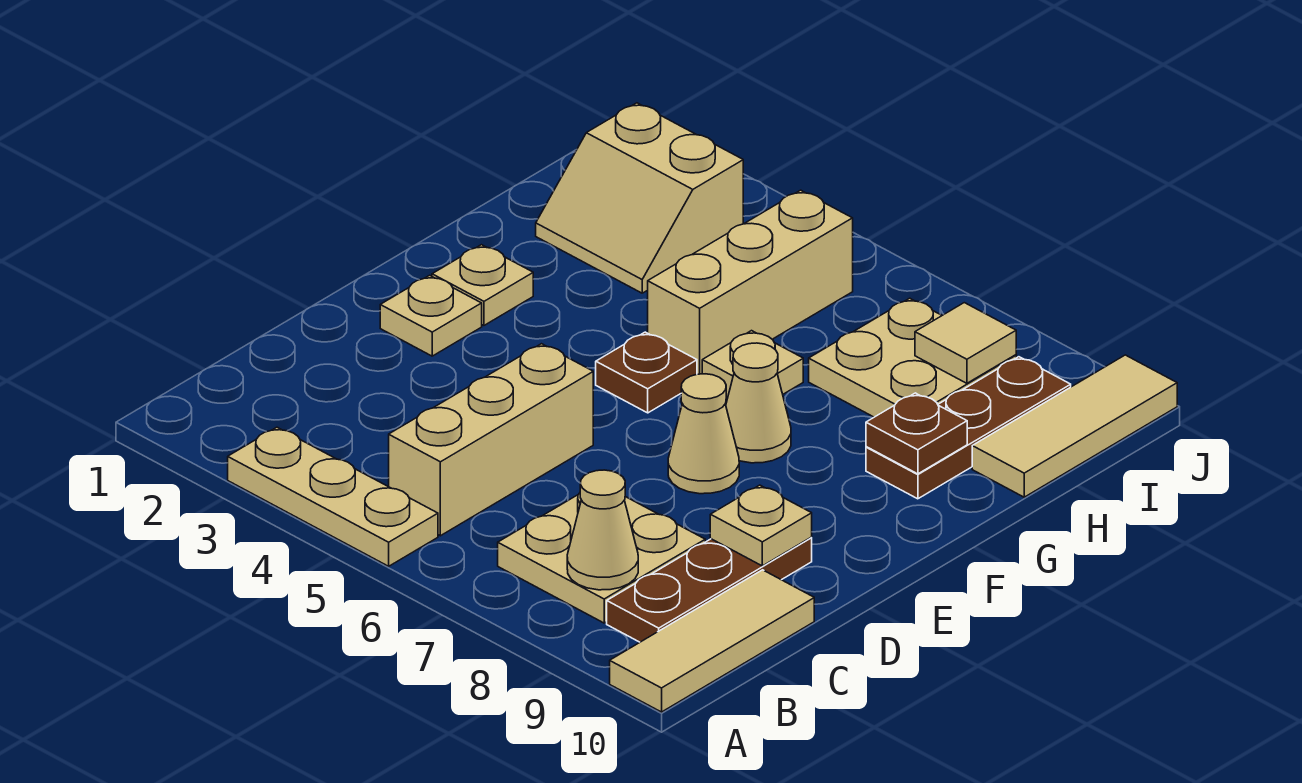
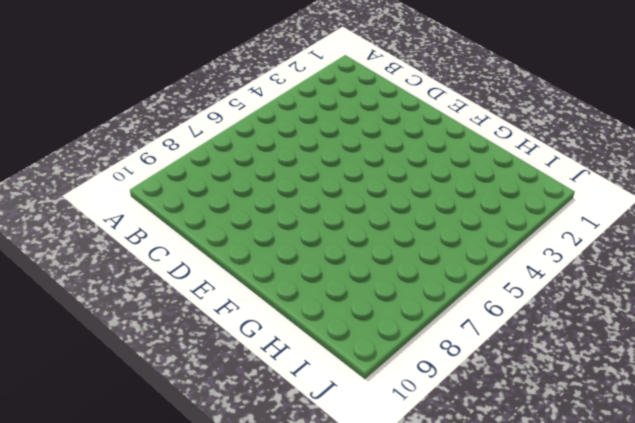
none -> tan plate A3:A5 level 1
none -> tan tile A10:C10 level 1
none -> tan brick B5:D5 level 1

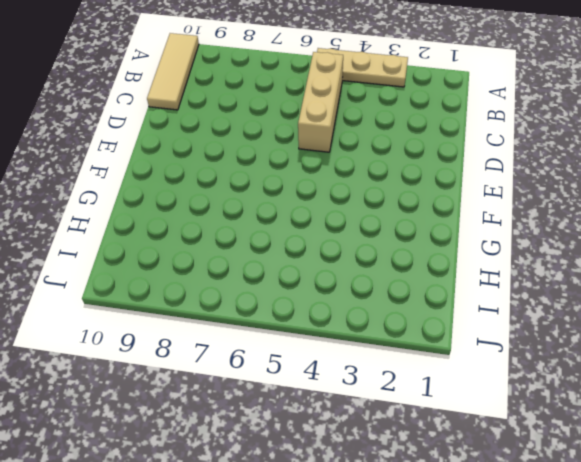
none -> tan plate B7:C8 level 1
none -> brown plate B9:D9 level 1
none -> tan plate E2 level 1

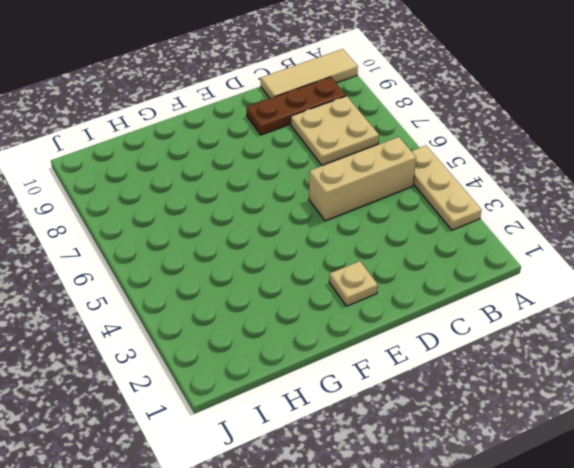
none -> tan cone E7 level 1
none -> tan plate F2 level 1
none -> brown plate F5 level 1

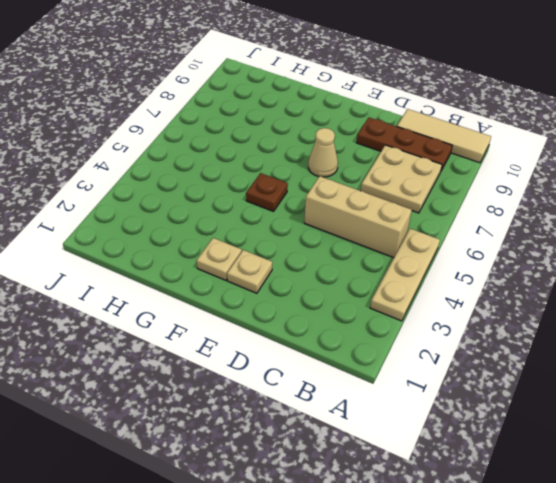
none -> tan cone F7 level 1
none -> tan brick G5:I5 level 1
none -> tan plate G6 level 1

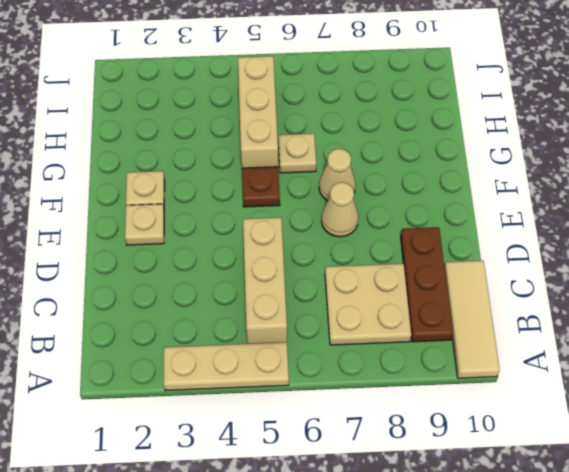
none -> brown plate G9:I9 level 1
none -> tan slope H2:I3 level 1 top I
none -> tan plate H7:I8 level 1

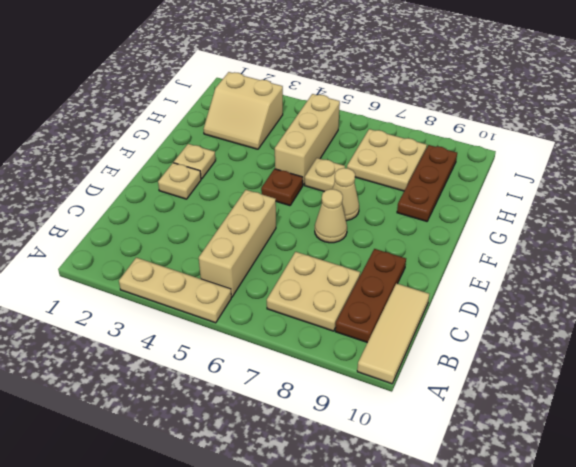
none -> tan tile H10:J10 level 1
none -> tan cone B8 level 2
none -> tan plate D9 level 2

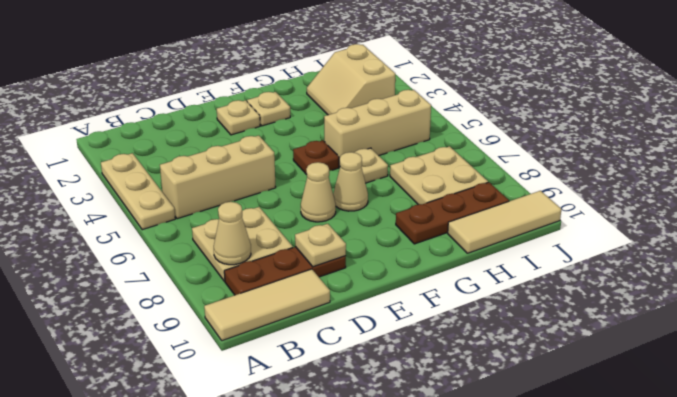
none -> brown plate G9 level 2
none -> tan tile I8 level 2

